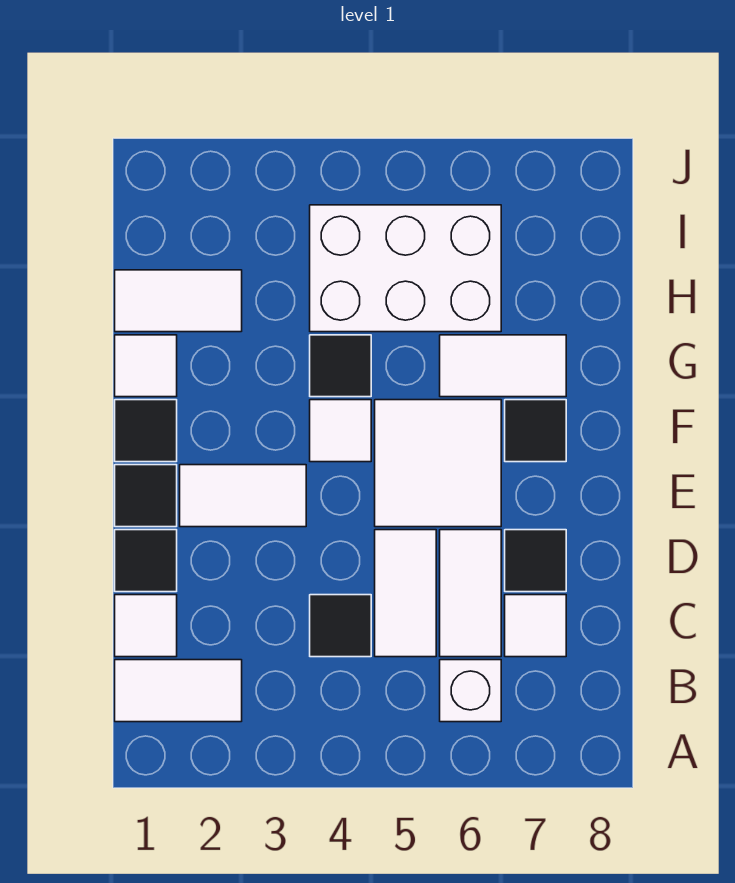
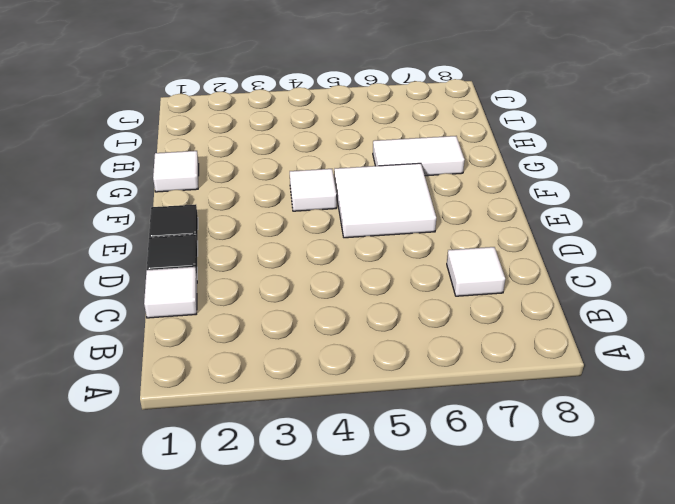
none -> white tile B1:B2 level 1
none -> white brick B6 level 1
none -> black tile C4 level 1

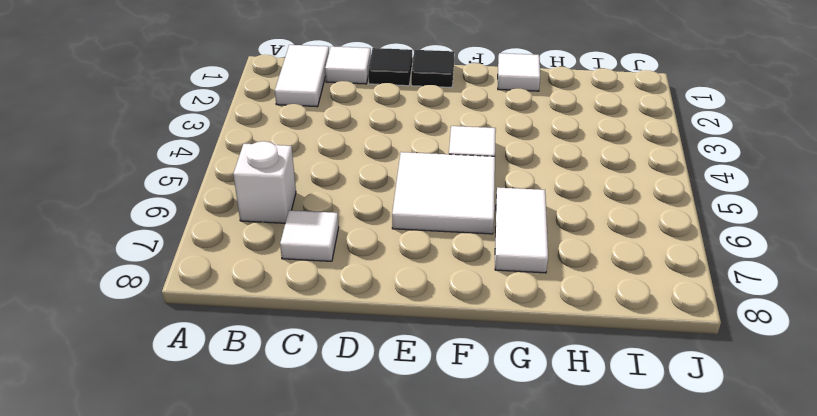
none -> black tile C4 level 1
none -> white tile C5:D5 level 1
none -> white tile C6:D6 level 1

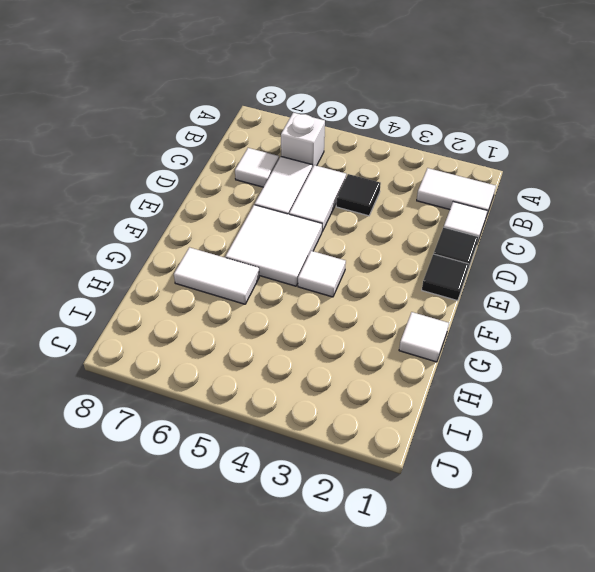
none -> black tile D7 level 1
none -> white tile E2:E3 level 1
none -> black tile F1 level 1

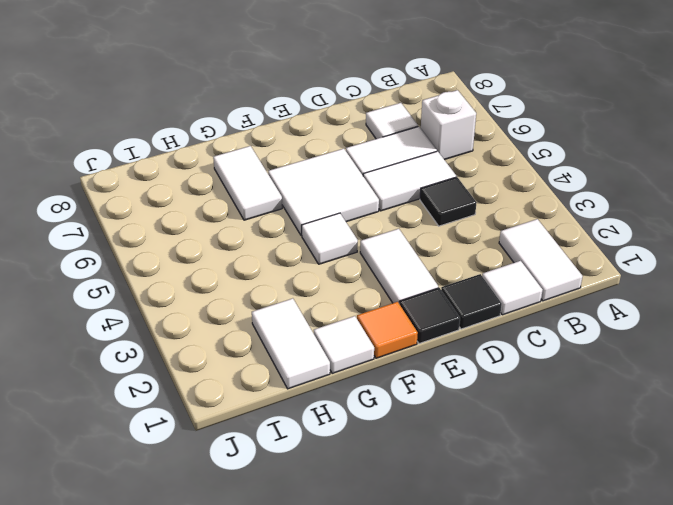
orange tile F1 level 1 -> black tile F1 level 1
none -> black tile D7 level 1
none -> black tile F7 level 1
none -> black tile G4 level 1

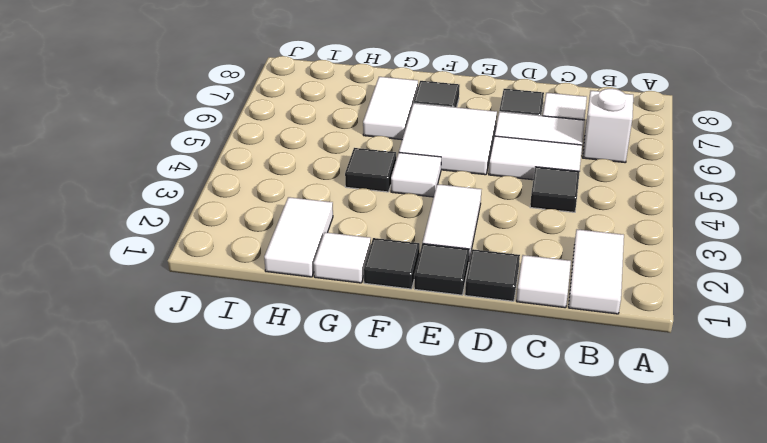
none -> white brick H4:I6 level 1

